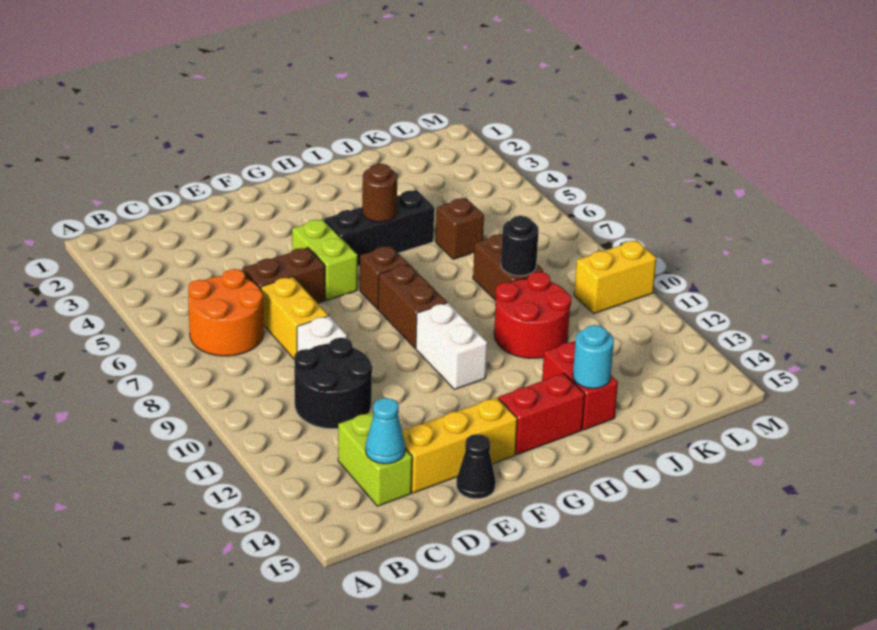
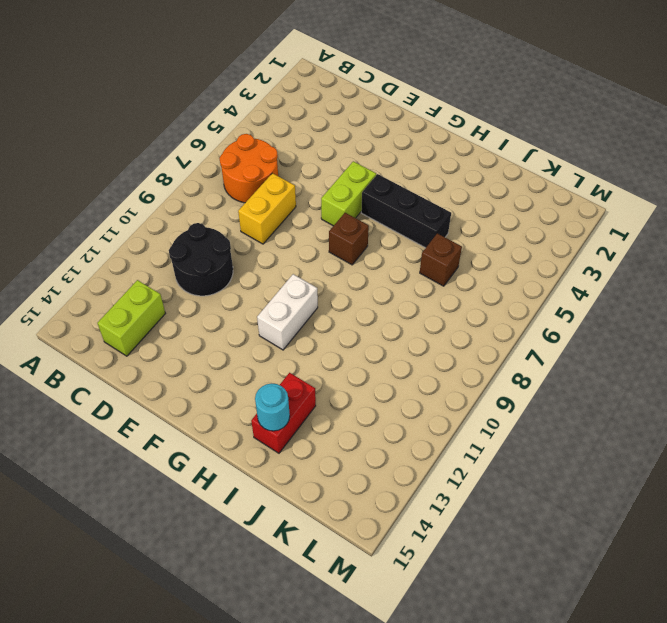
none -> brown brick D6:E6 level 1
none -> white brick D9 level 1
none -> yellow brick D14:F14 level 1

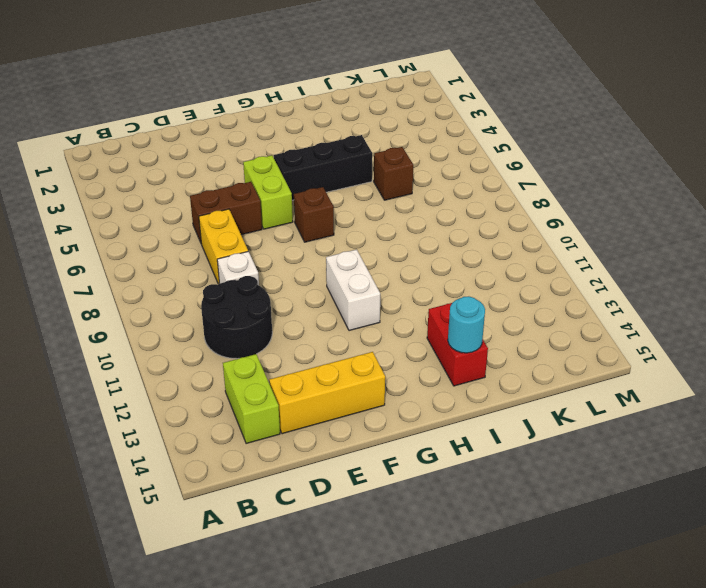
none -> orange round brick B6:C7 level 1
none -> black cone E15 level 1
none -> brown brick G8:G9 level 1

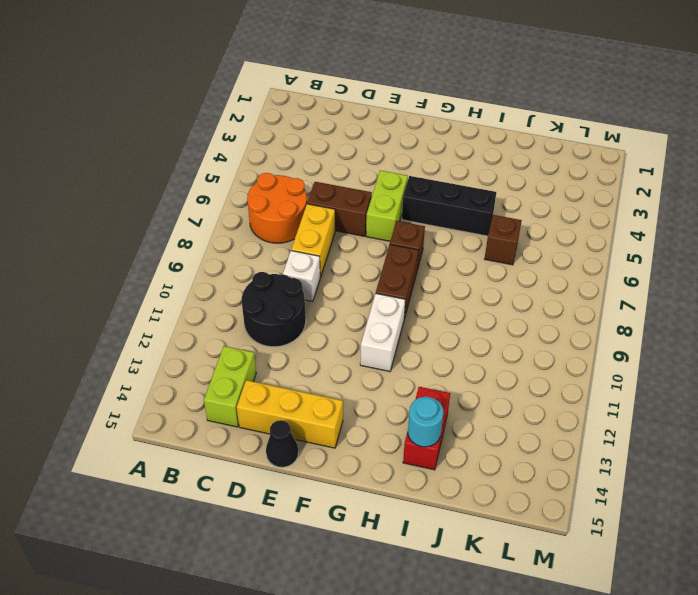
none -> red brick G14:H14 level 1
none -> red round brick I10:J11 level 1
none -> brown brick J8:J9 level 1

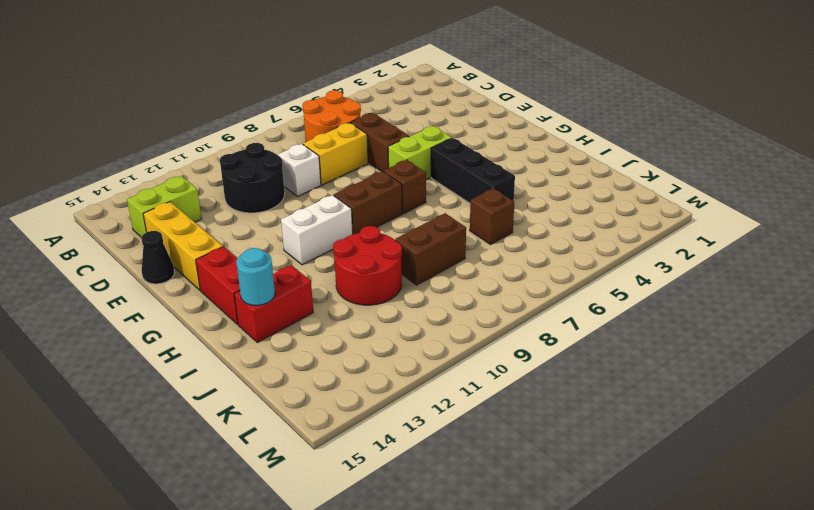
none -> yellow brick L10:M10 level 1
none -> cyan cone C14 level 2
none -> brown round brick H5 level 2

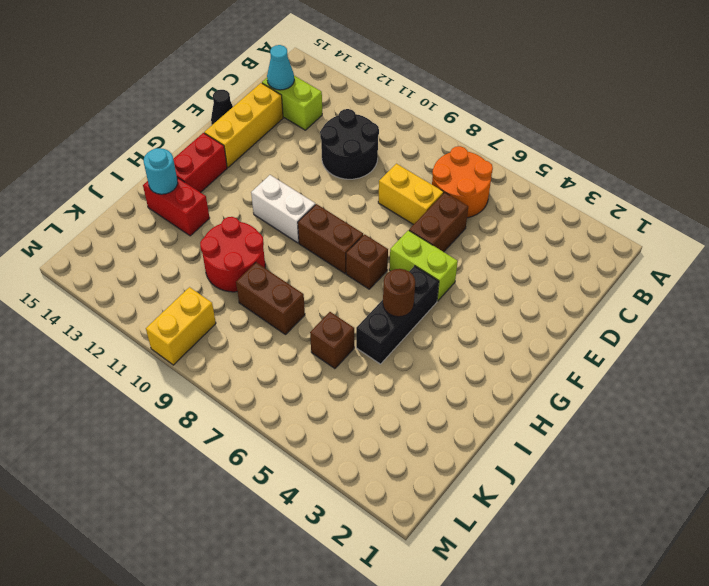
none -> white brick D9 level 1
none -> black round brick J9 level 2

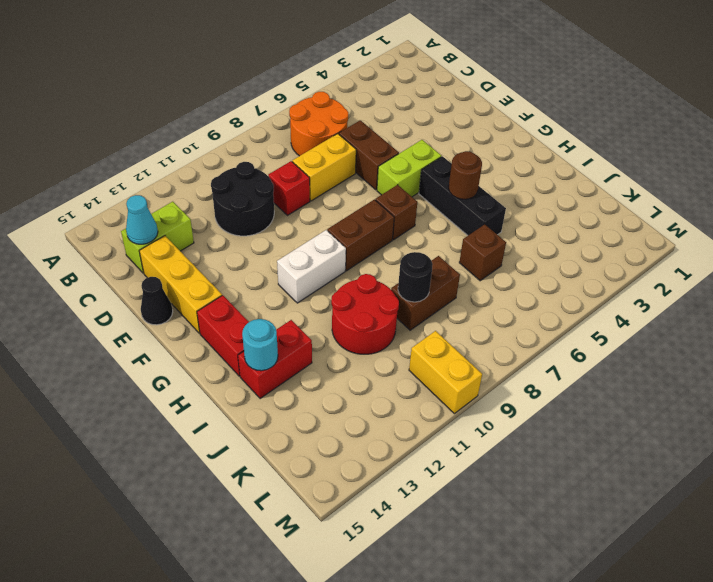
red brick D9 level 1 -> white brick D9 level 1

